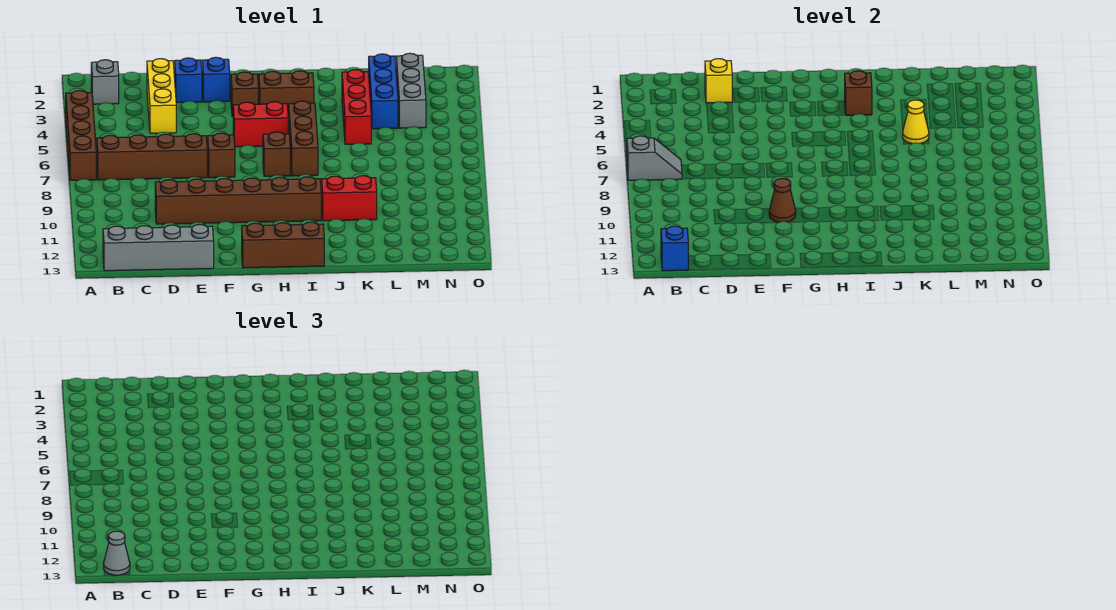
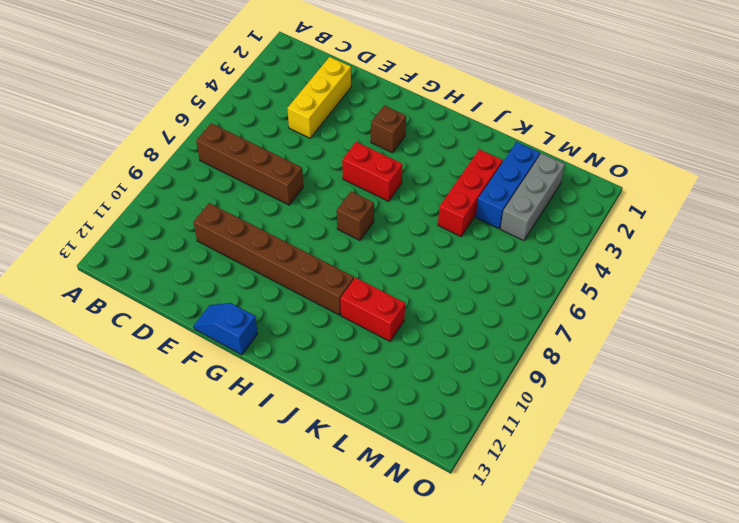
blue slope F13:G13 level 1 top G -> brown brick G13:I13 level 1
none -> brown brick A4:A7 level 1
none -> grey brick B2 level 1
none -> grey brick B13:E13 level 1

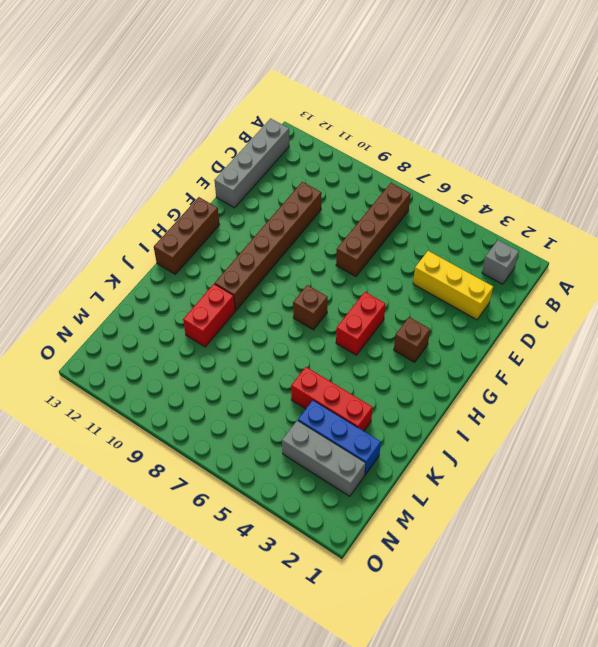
none -> brown brick A4:A7 level 1
none -> blue brick E2 level 1
none -> blue brick F2 level 1

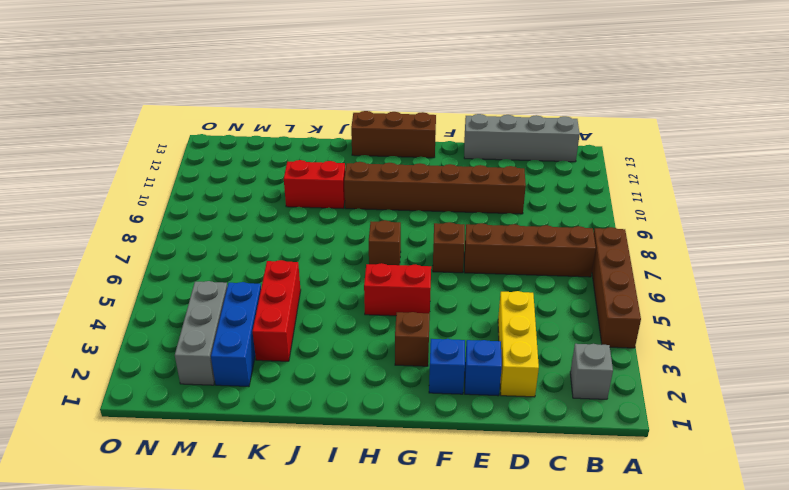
none -> brown brick H3:I3 level 1
none -> brown brick I5:I7 level 1
none -> grey slope A7:B7 level 2 top A

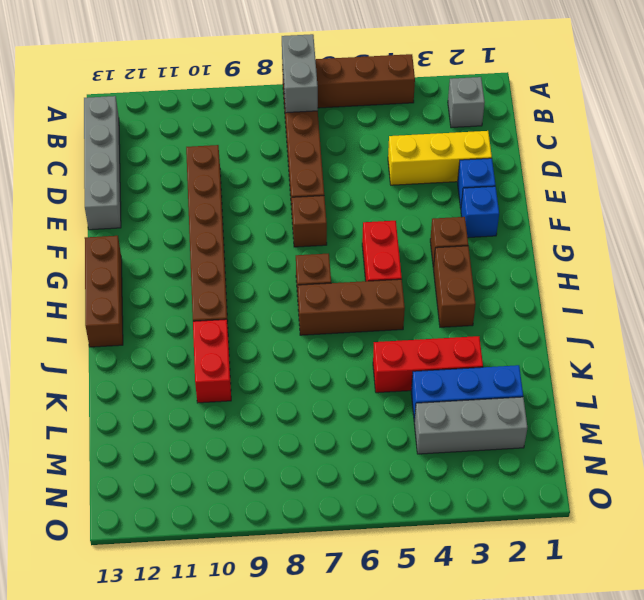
grey brick A7:B7 level 2 -> grey slope A7:B7 level 2 top A
none -> blue brick B13 level 2
none -> yellow brick D2 level 2
none -> brown cone F10 level 2

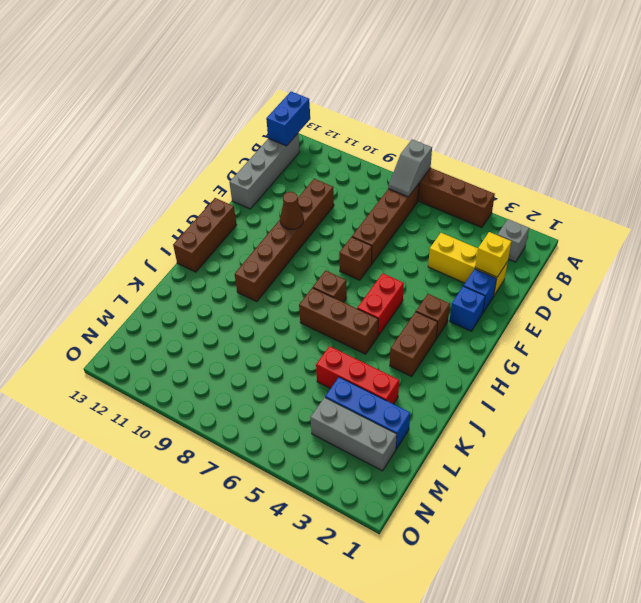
blue brick A13:B13 level 2 -> blue brick B13 level 2
none -> red brick J10:K10 level 1
none -> brown brick I3 level 2
none -> yellow cone K5 level 2

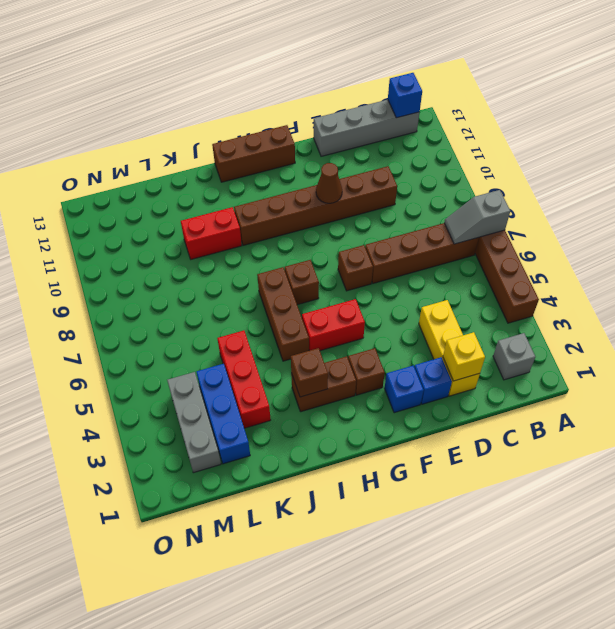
none -> yellow cone K5 level 2
none -> grey cone B13 level 3

